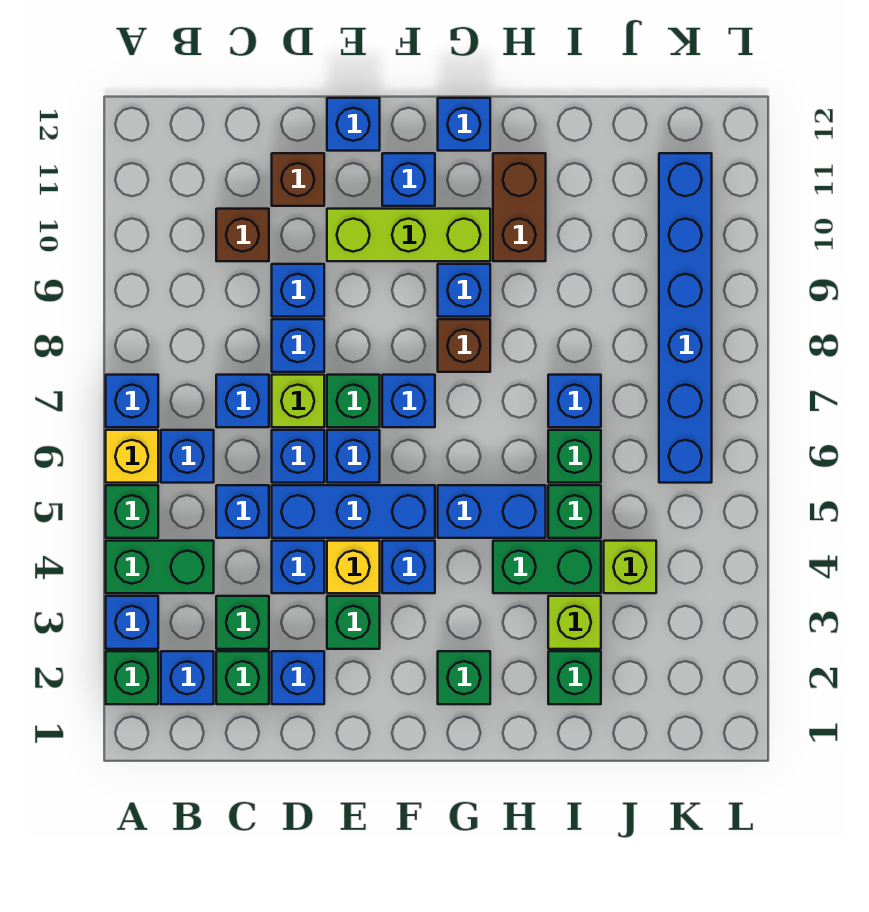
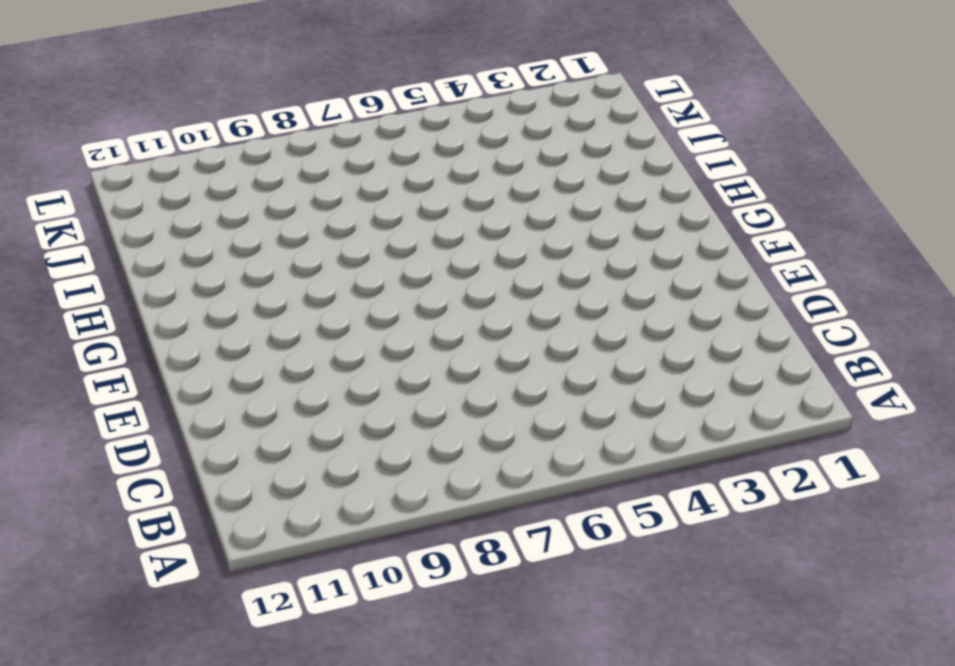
none -> green brick A2 level 1
none -> blue brick A3 level 1
none -> green brick A4:B4 level 1
none -> green brick A5 level 1

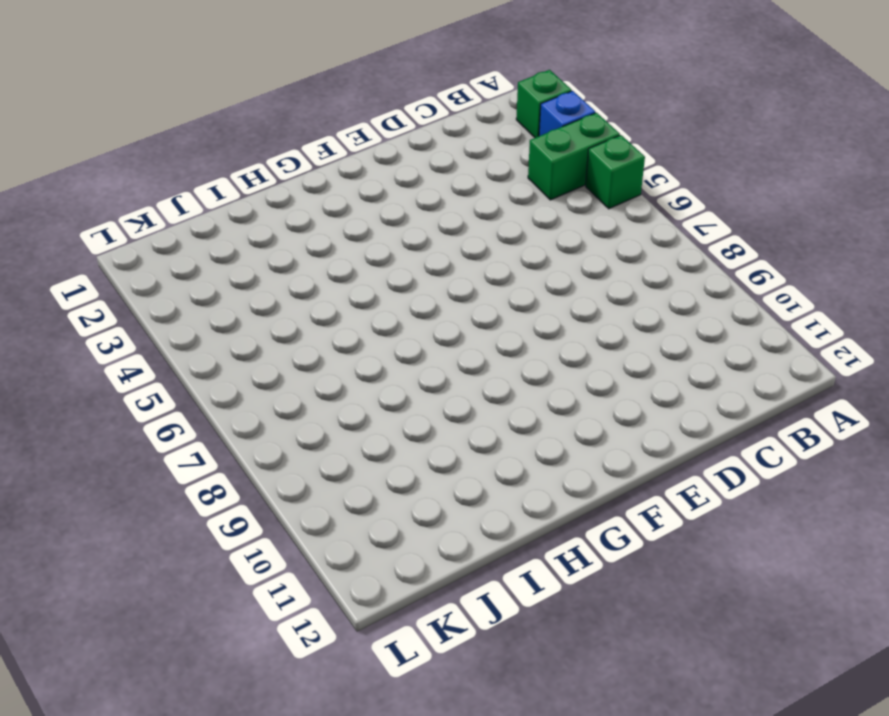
none -> yellow brick A6 level 1
none -> blue brick A7 level 1
none -> blue brick B2 level 1
none -> blue brick B6 level 1

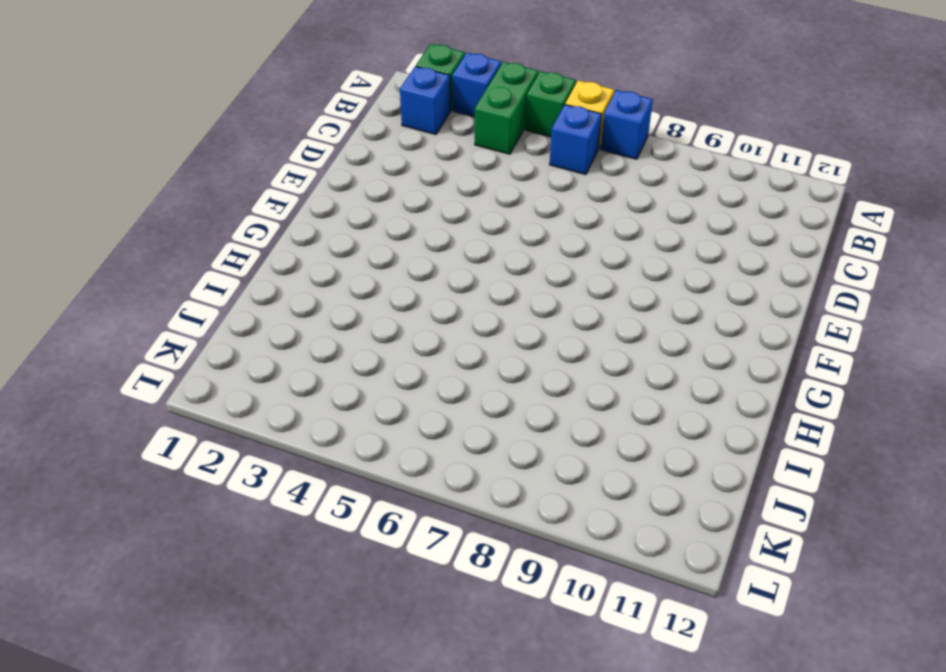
none -> green brick C2 level 1
none -> green brick C3 level 1
none -> blue brick C5 level 1
none -> blue brick C7 level 1

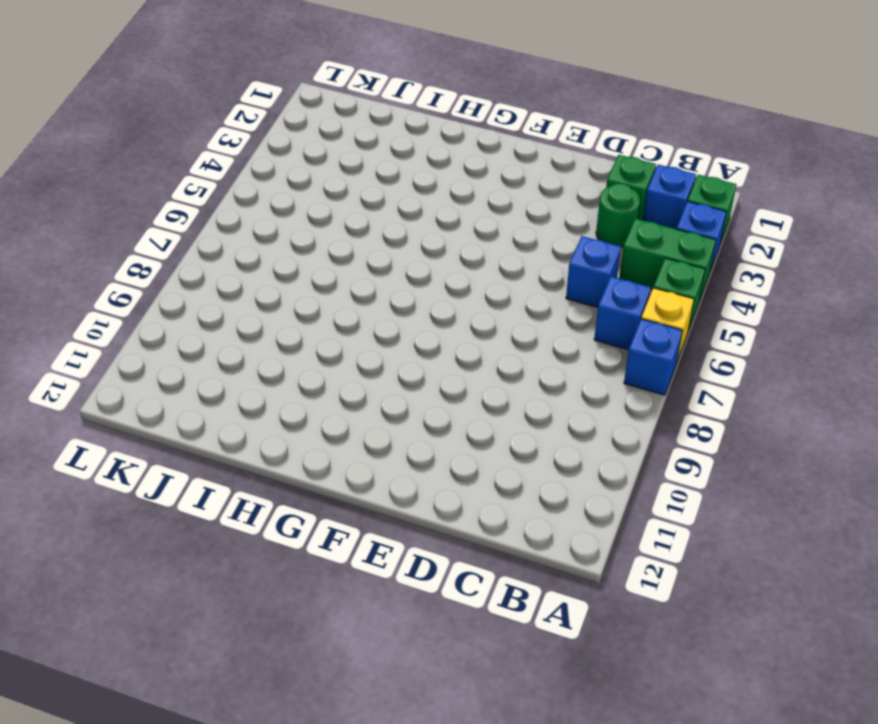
green round brick C3 level 1 -> green brick C3 level 1
none -> blue brick C7 level 1
none -> brown brick C10 level 1
none -> blue brick D2 level 1
none -> blue brick D4 level 1

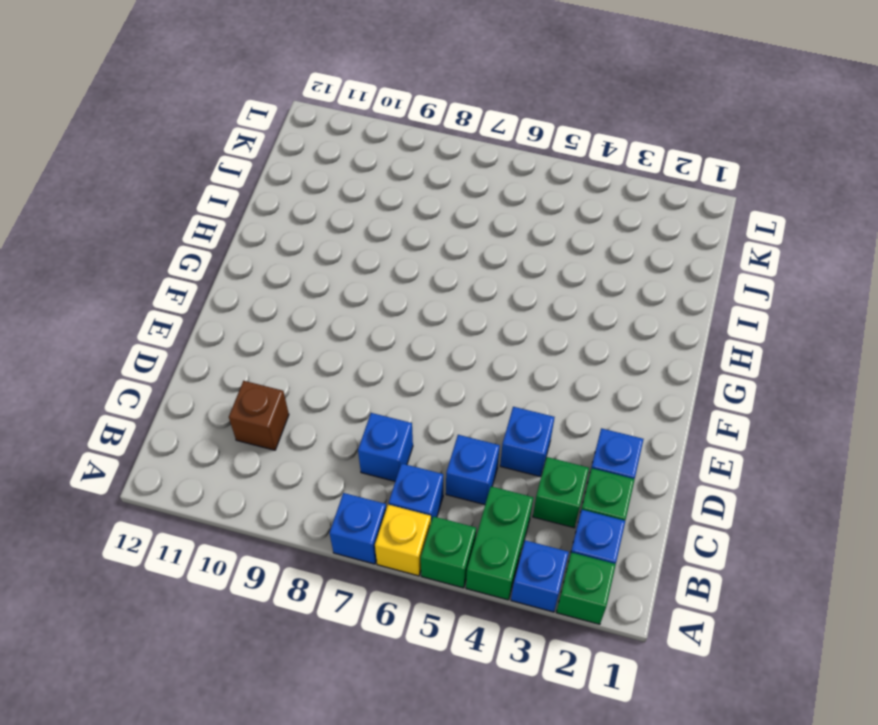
none -> blue brick D5:F5 level 1
none -> blue brick D6 level 1
none -> lime brick D7 level 1
none -> blue brick D8 level 1

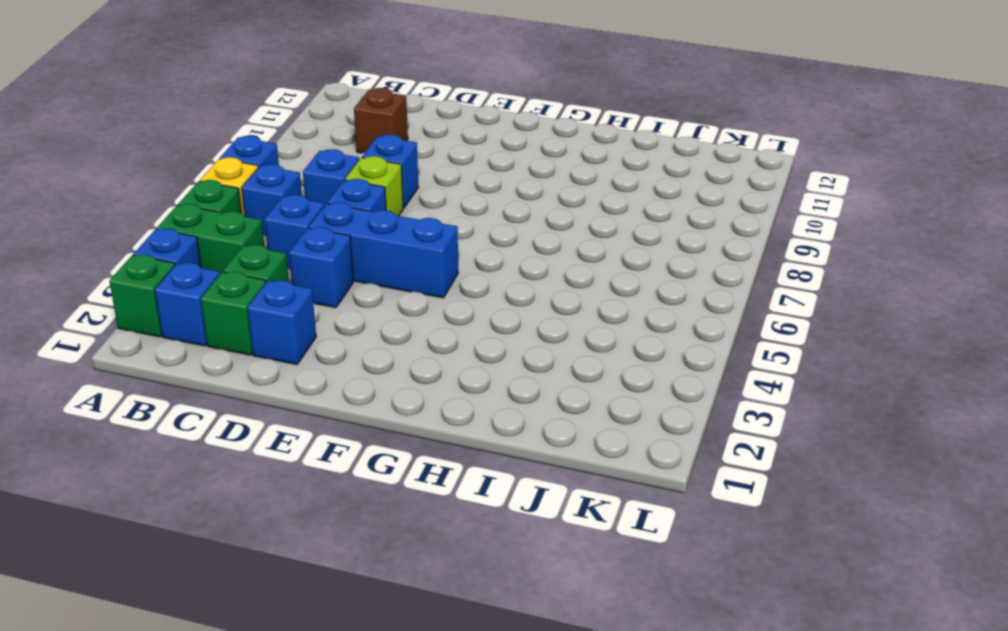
none -> blue brick D9 level 1
none -> brown brick D11 level 1
none -> green brick E3 level 1
none -> yellow brick E4 level 1

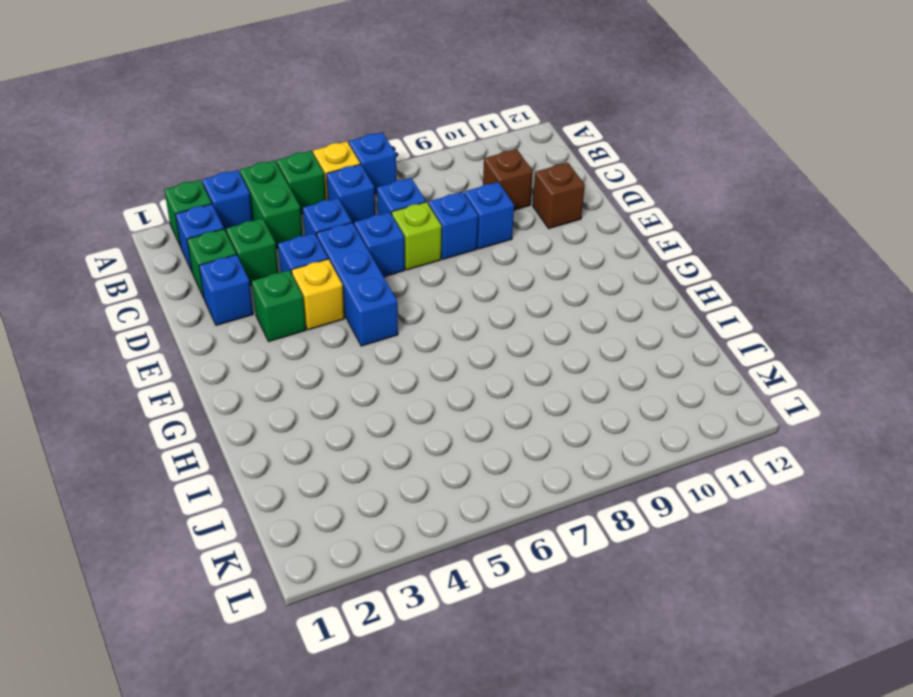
none -> blue brick E6 level 1
none -> green brick E7 level 1
none -> lime brick E10:G10 level 1
none -> blue brick E12 level 1

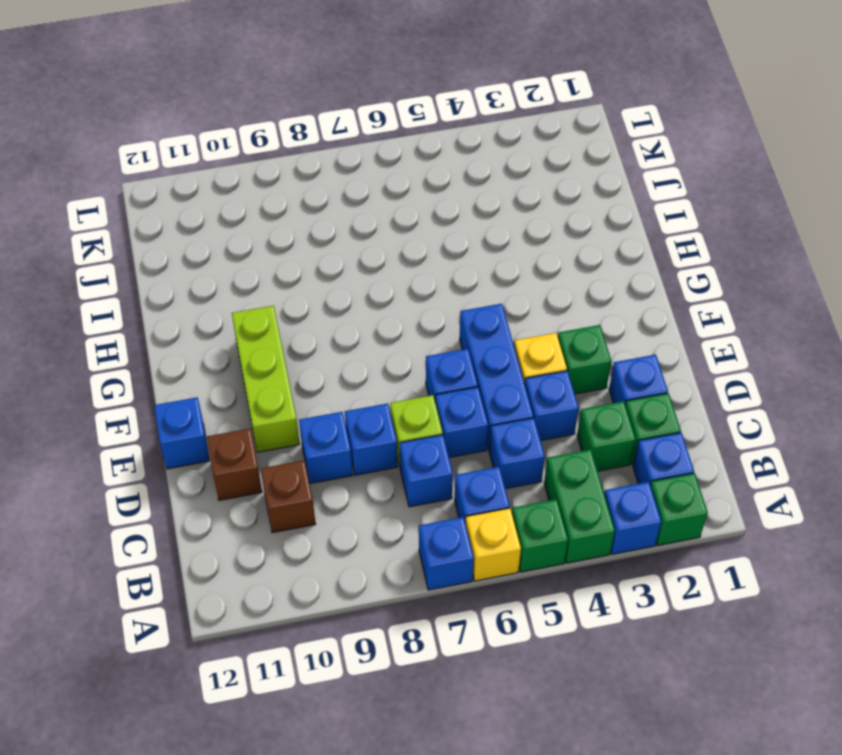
none -> green brick E7 level 1
none -> blue brick F4 level 1
none -> blue brick F7 level 1
none -> blue brick F11 level 1

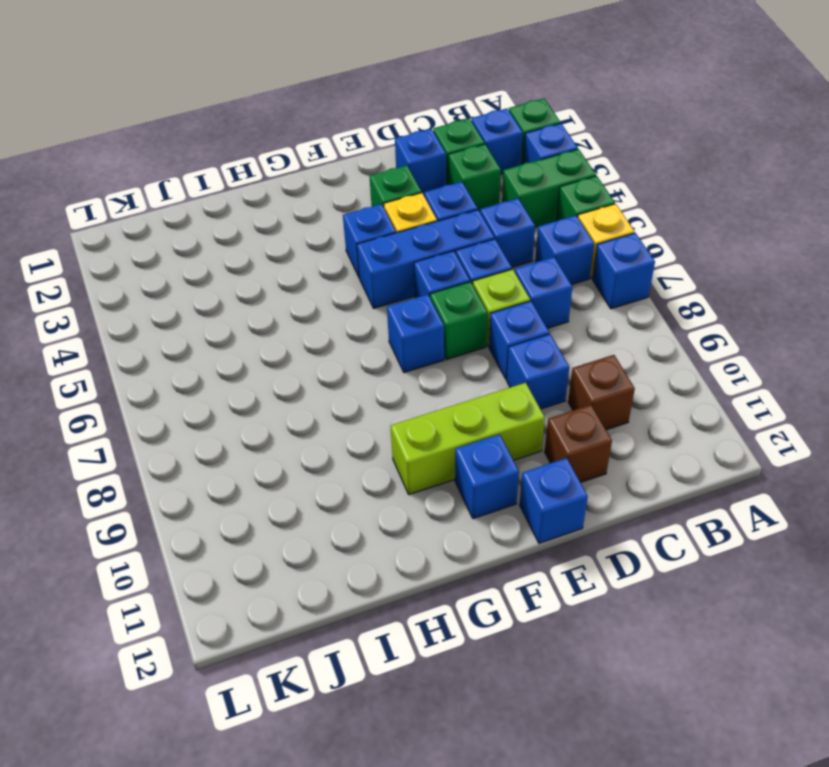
none -> green brick G2 level 1
none -> blue brick G5:H5 level 1
none -> brown brick G8 level 1
none -> blue brick G9 level 1

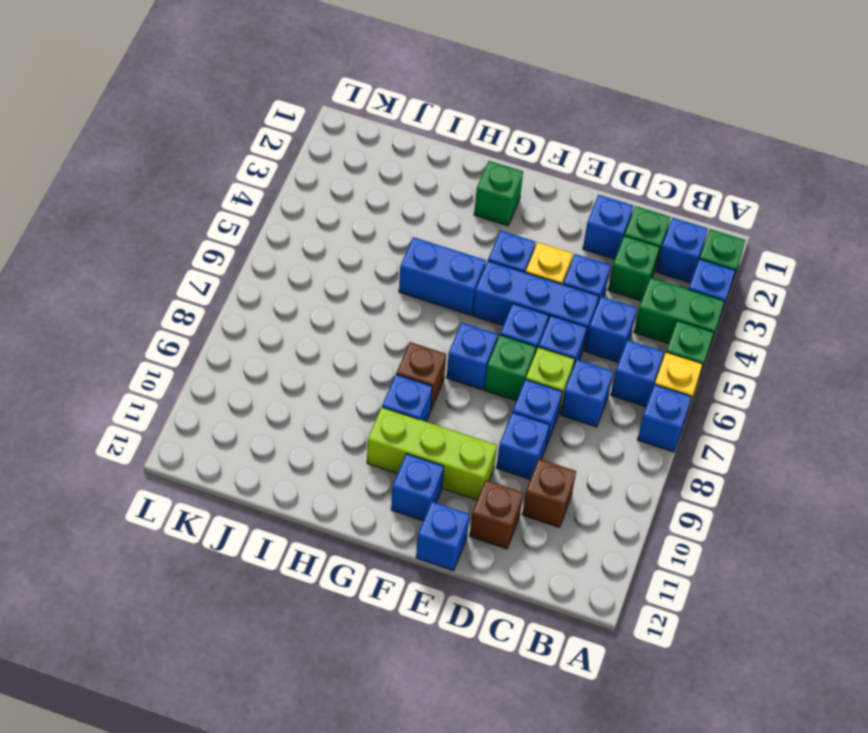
none -> green brick E3 level 1
none -> blue brick G12 level 1
none -> green brick H4:I4 level 1
none -> brown brick H10:H11 level 1

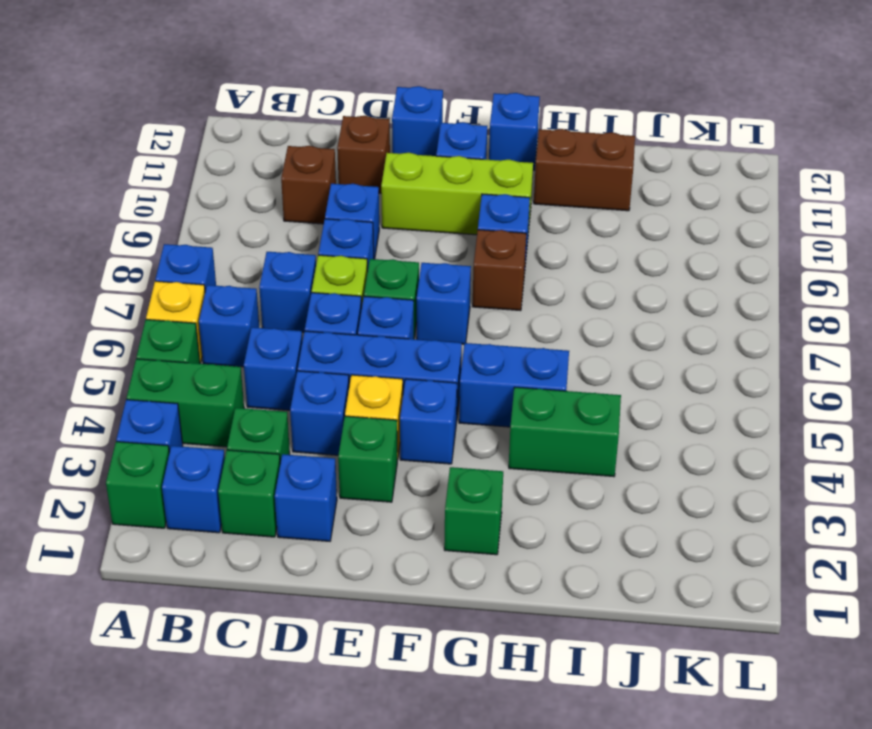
brown brick H11:I11 level 1 -> brown brick H10:H11 level 1
none -> green brick I2 level 1
none -> lime brick I3 level 1
none -> green brick I5 level 1
none -> green brick I6 level 1

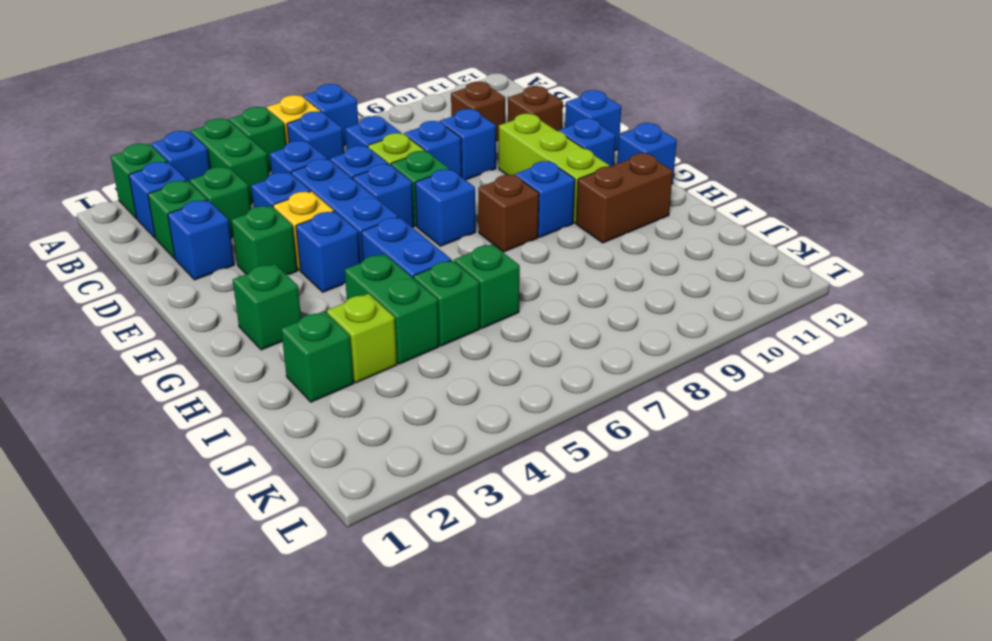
none -> blue brick I7 level 1
none -> lime brick J4 level 1
none -> blue brick K6:K11 level 1

